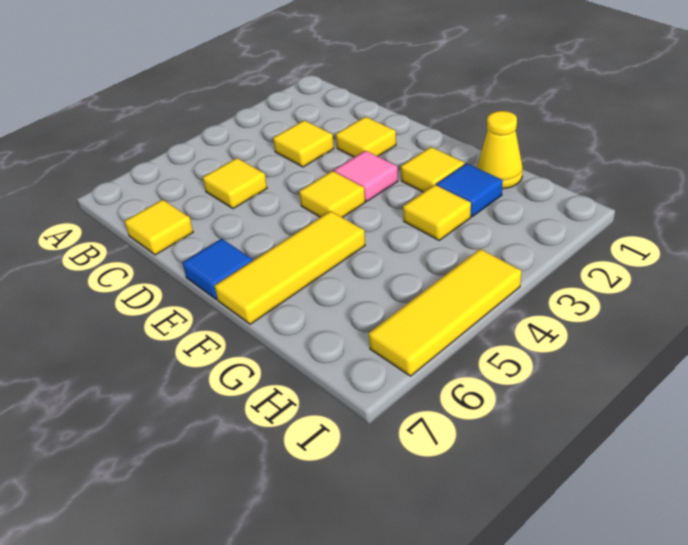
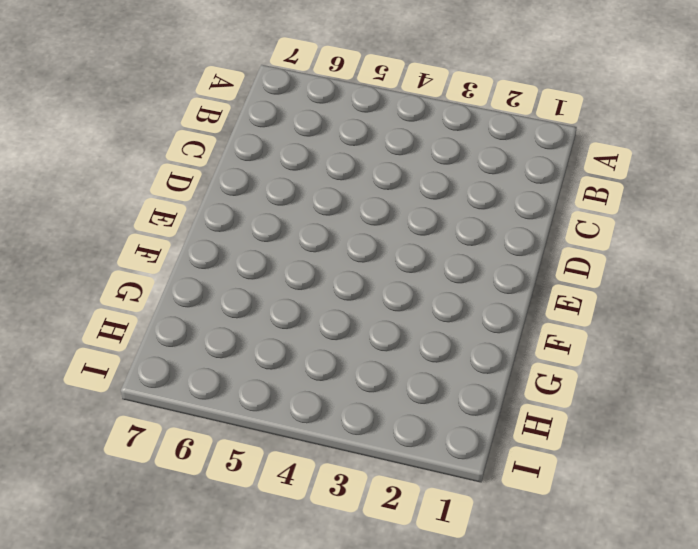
none -> yellow tile C3 level 1
none -> yellow tile C5 level 1
none -> yellow tile C7 level 1

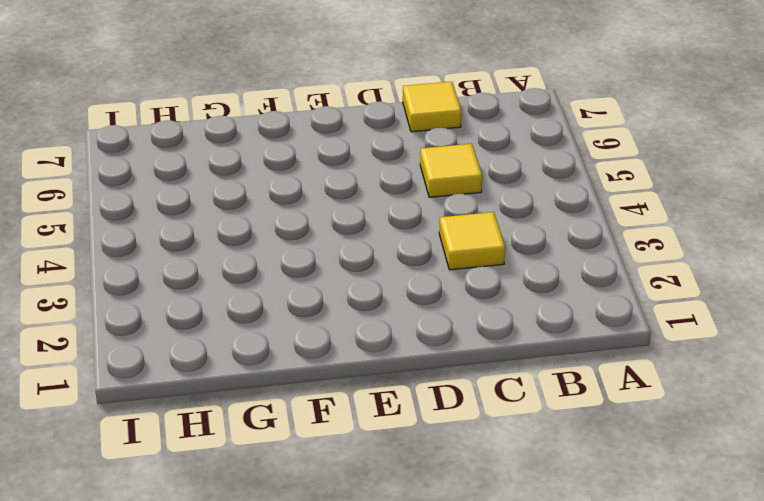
none -> yellow tile D2 level 1
none -> pink tile E3 level 1
none -> yellow tile E4 level 1

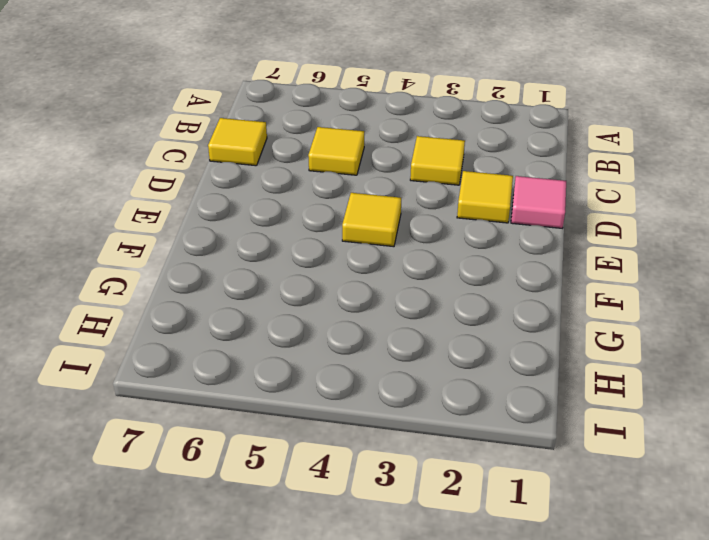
pink tile D1 level 1 -> pink tile E3 level 1
none -> blue tile E7 level 1
none -> yellow tile F2 level 1
none -> yellow tile F5:F7 level 1

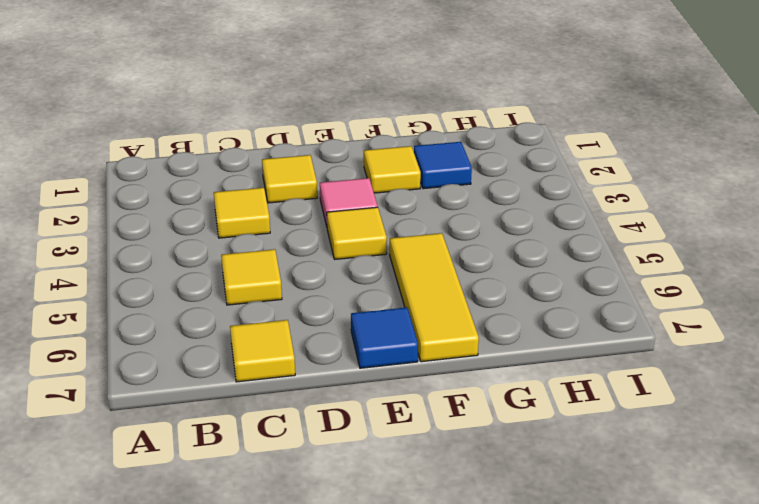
none -> yellow cone G1 level 1
none -> yellow tile G3 level 1
none -> yellow tile I4:I6 level 1

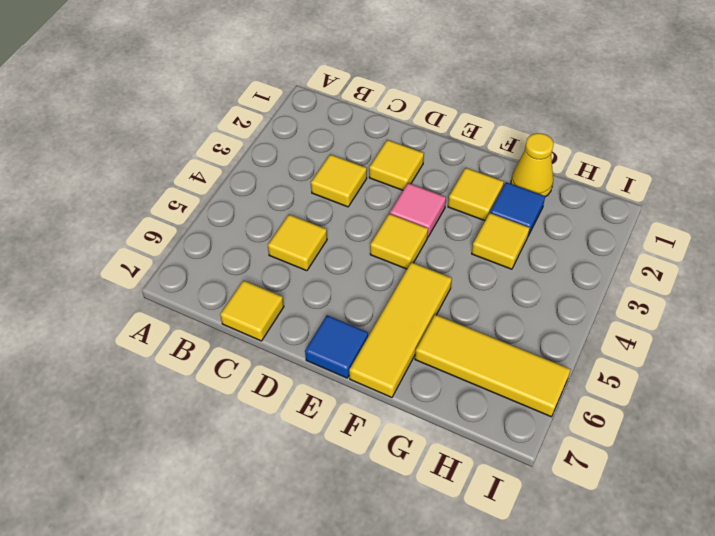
yellow tile G6:I6 level 1 -> yellow tile I4:I6 level 1

